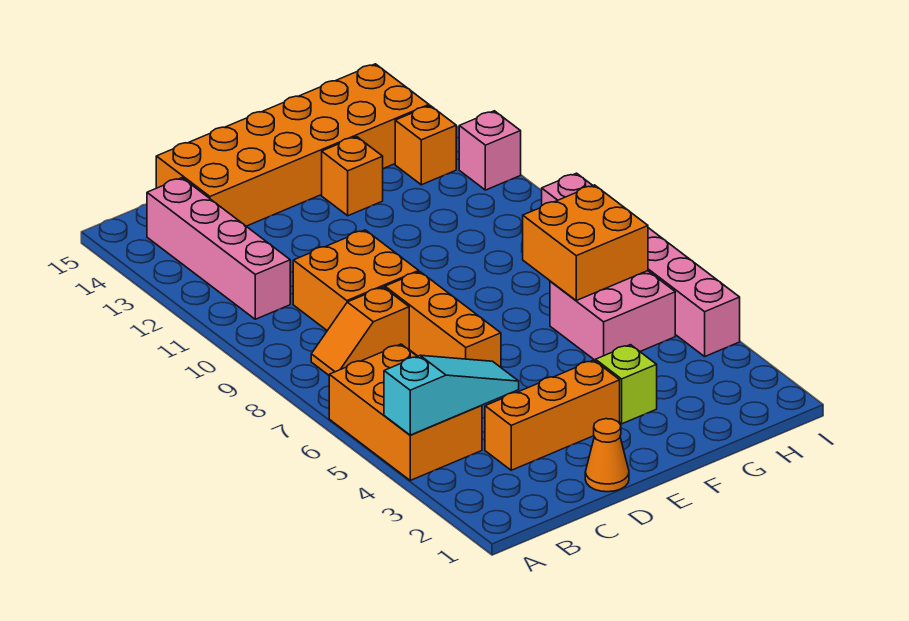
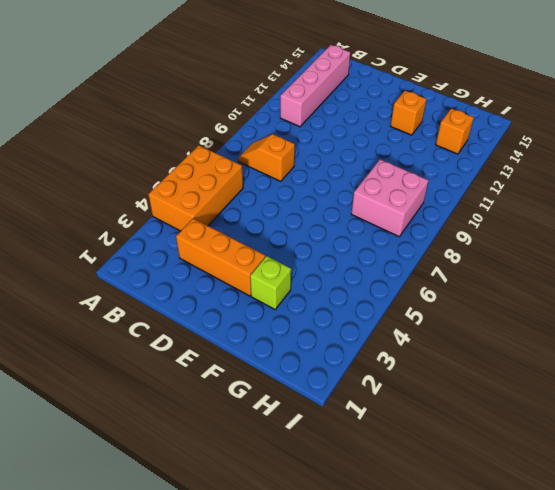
pink brick G8:H9 level 1 -> pink brick G5:H6 level 1
none -> orange brick C9:D10 level 1
none -> orange brick C14:H15 level 1
none -> orange cone D1 level 1

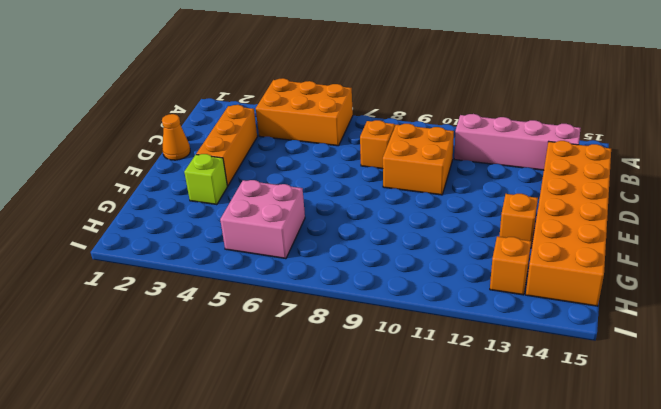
none -> orange brick D6:D8 level 1
none -> pink brick I4:I9 level 1
none -> pink brick I12 level 1

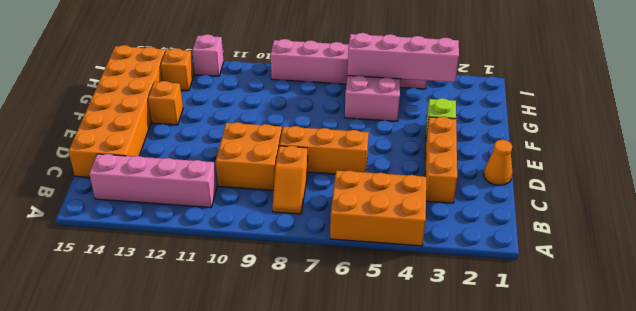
pink brick H3:H6 level 2 -> orange brick G6:H7 level 2
none -> cyan slope A4:C4 level 2 top A

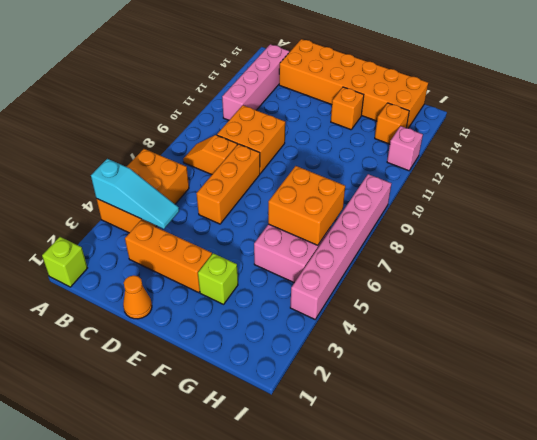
lime brick A1 level 1 -> none

